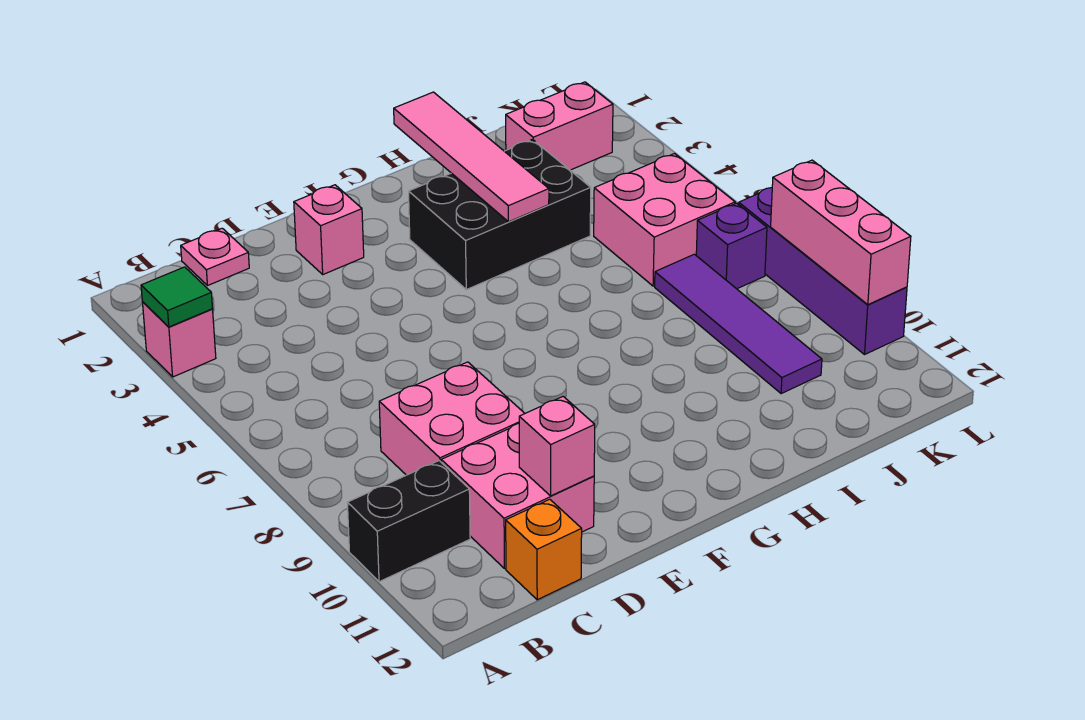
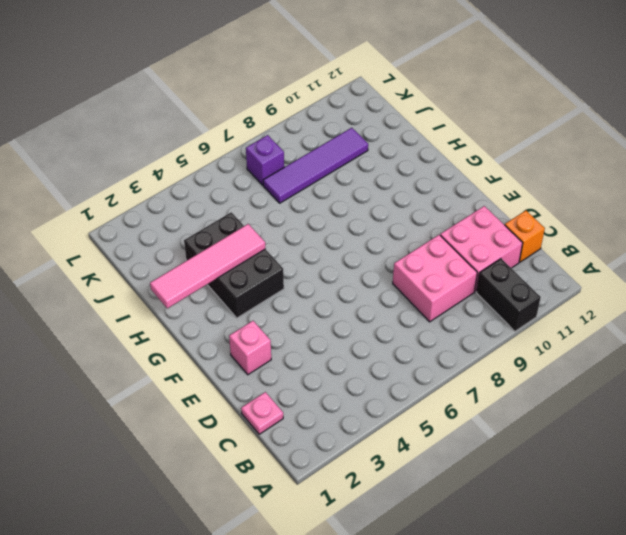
none -> pink brick A3 level 1
none -> pink brick J2:K2 level 1
none -> pink brick J5:K6 level 1

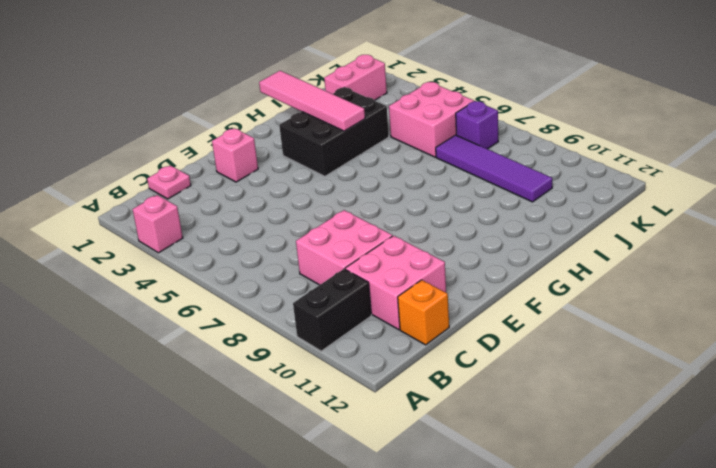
none -> purple brick L7:L10 level 1
none -> green tile A3 level 2
none -> pink brick D11 level 2

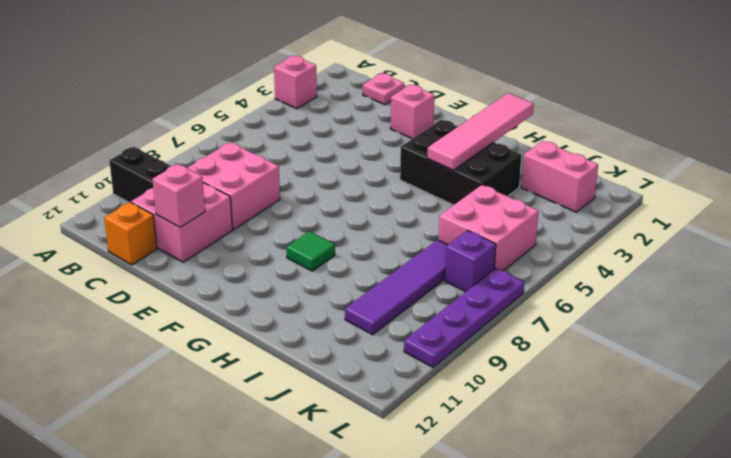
green tile G9 level 1 -> green tile A3 level 2
purple plate L7:L10 level 1 -> purple brick L7:L10 level 1
none -> pink brick L8:L10 level 2

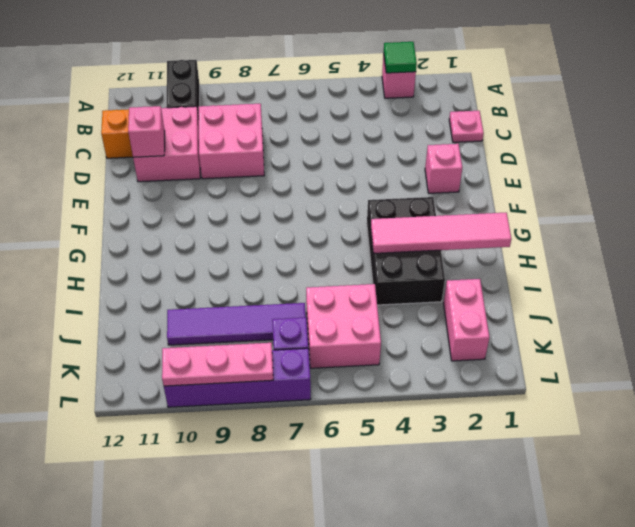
pink plate L8:L10 level 2 -> pink brick L8:L10 level 2

